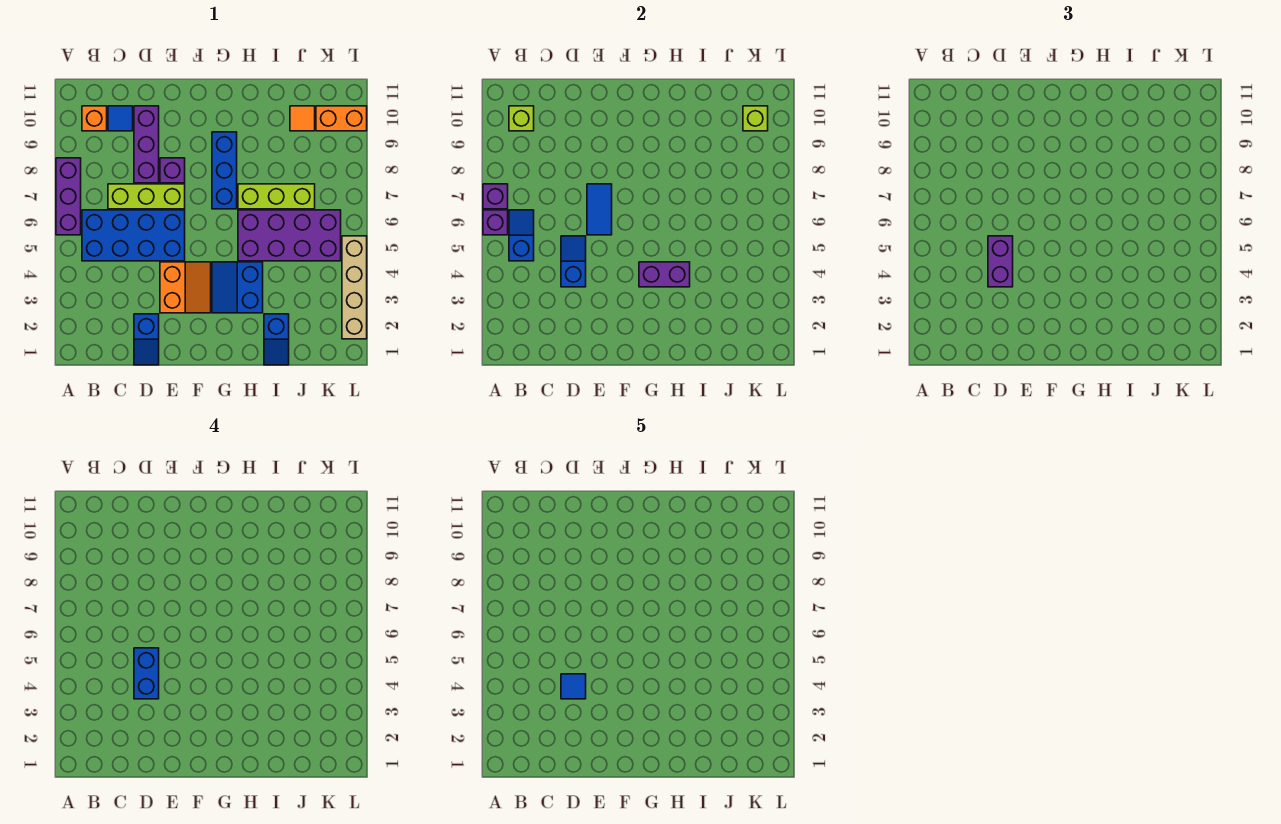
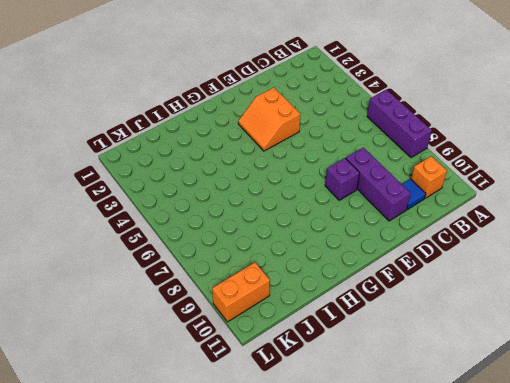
none -> blue brick B5:E6 level 1
none -> lime brick C7:E7 level 1
none -> blue slope D1:D2 level 1 top 2

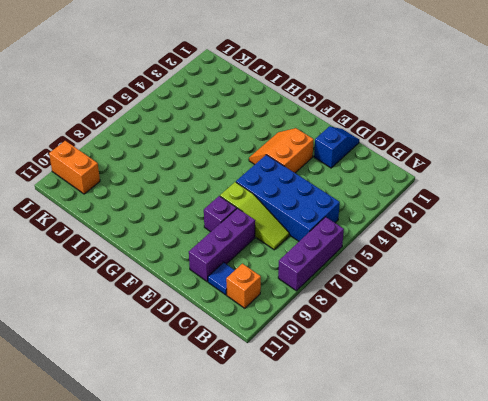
lime slope C7:E7 level 1 top E -> lime brick C7:E7 level 1
none -> blue slope G3:H4 level 1 top H
none -> blue brick G7:G9 level 1
none -> purple brick H5:K6 level 1

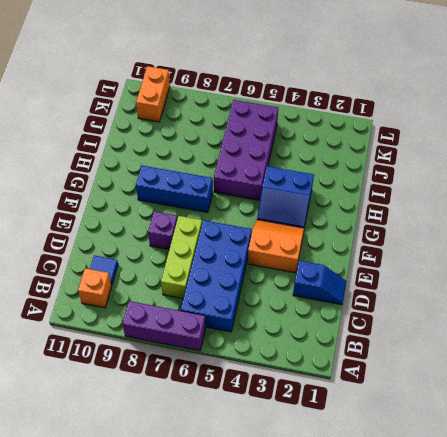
none -> purple brick D8:D10 level 1
none -> lime brick H7:J7 level 1
none -> blue slope I1:I2 level 1 top 2

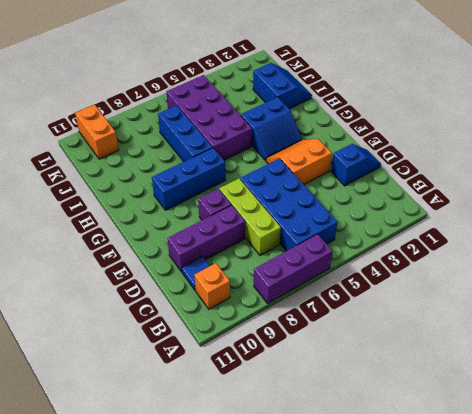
blue brick H7:J7 level 1 -> lime brick H7:J7 level 1
blue slope I1:J2 level 1 top 2 -> blue slope I1:I2 level 1 top 2
none -> orange tile J10 level 1
none -> tan brick L2:L5 level 1
none -> purple brick A6 level 2

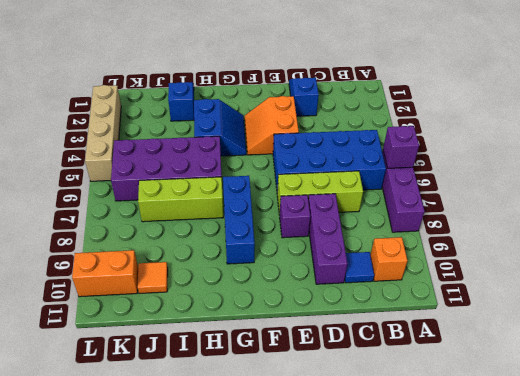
none -> purple brick A7 level 2
none -> blue slope B5:B6 level 2 top 5
none -> lime brick B10 level 2

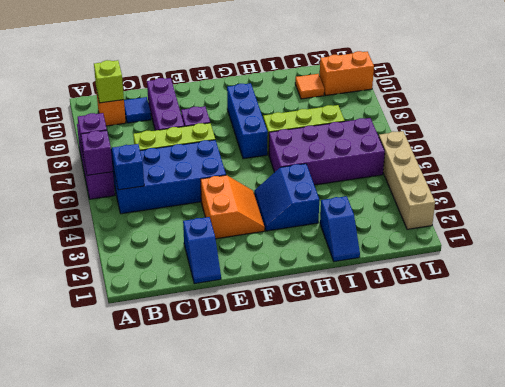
none -> blue slope D4:D5 level 2 top 4
none -> blue tile E6:E7 level 2
none -> purple brick G4:H4 level 2

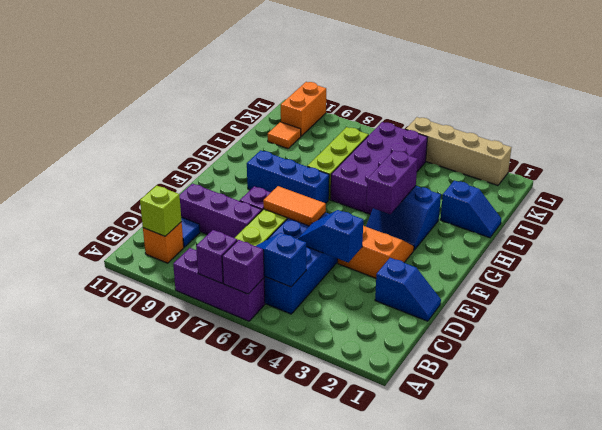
orange tile E6:E7 level 2 -> blue tile E6:E7 level 2
none -> lime brick K10 level 2
none -> purple brick D4:D5 level 3
none -> blue brick D4:D5 level 4

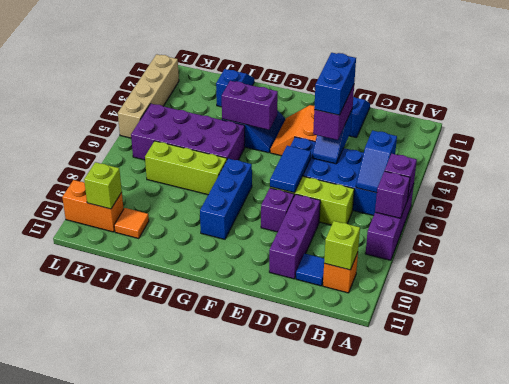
none -> blue tile D4 level 5

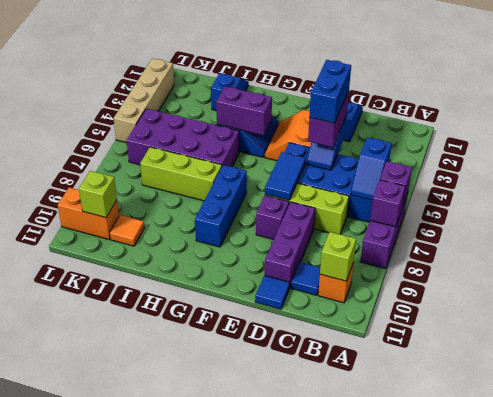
blue tile D11 level 1 -> blue tile D4 level 5

